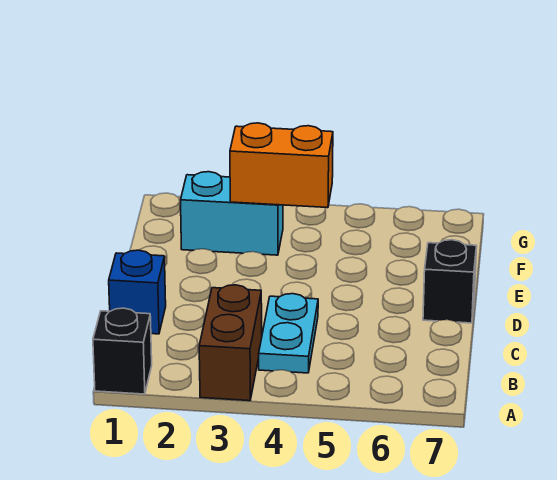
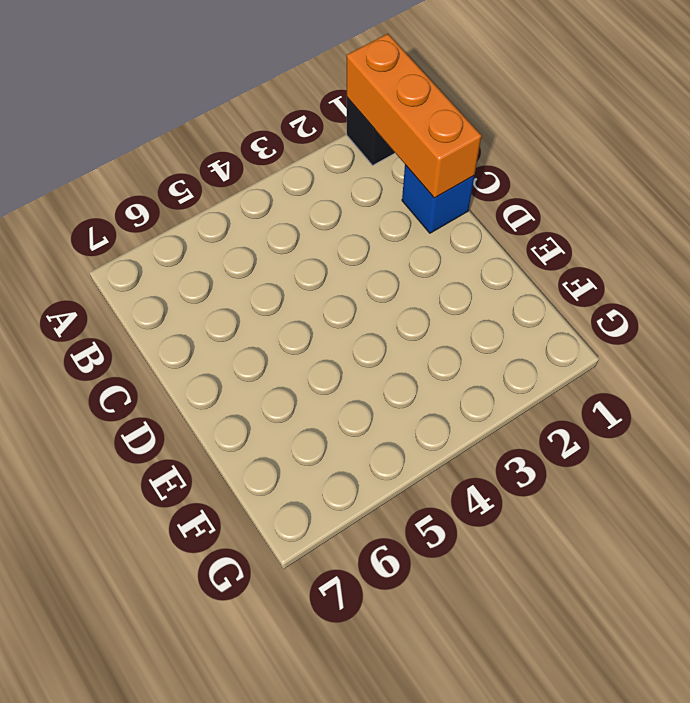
orange brick A1:C1 level 2 -> none
none -> brown brick A3:B3 level 1
none -> cyan plate B4:C4 level 1

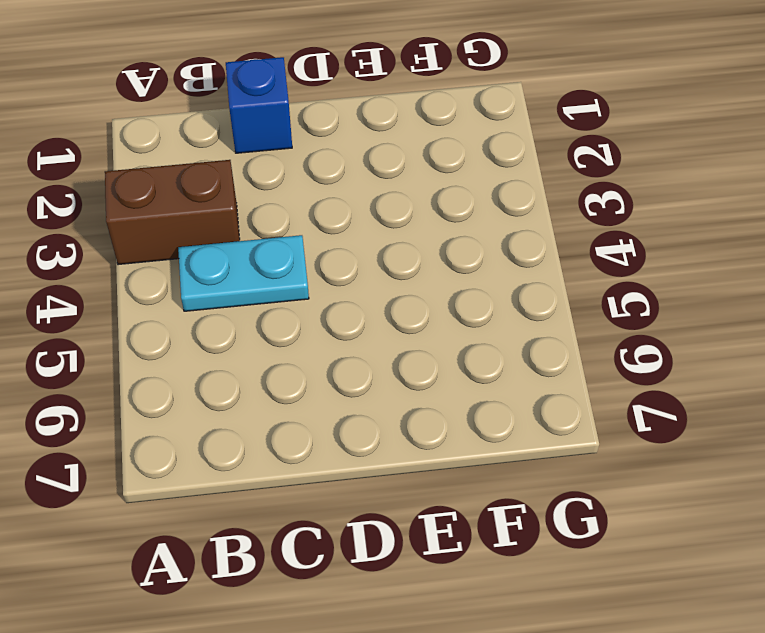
none -> black brick A1 level 1
none -> black brick D7 level 1

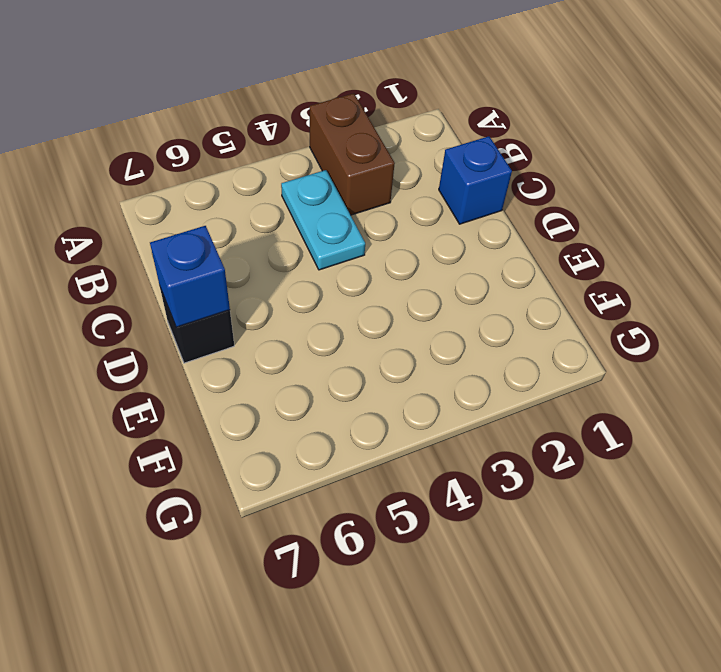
blue brick D7 level 2 -> none
none -> black brick A1 level 1
none -> cyan brick F2:F3 level 1

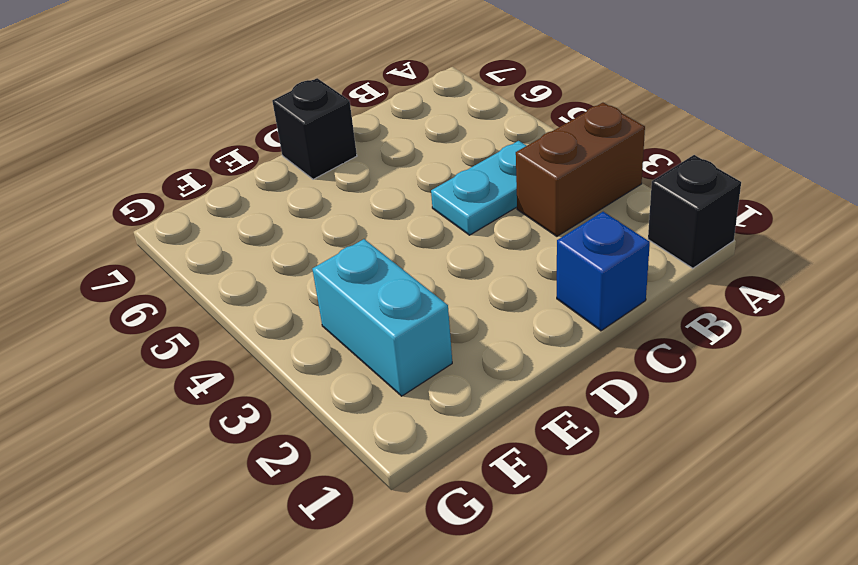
none -> orange brick F3:F4 level 2

